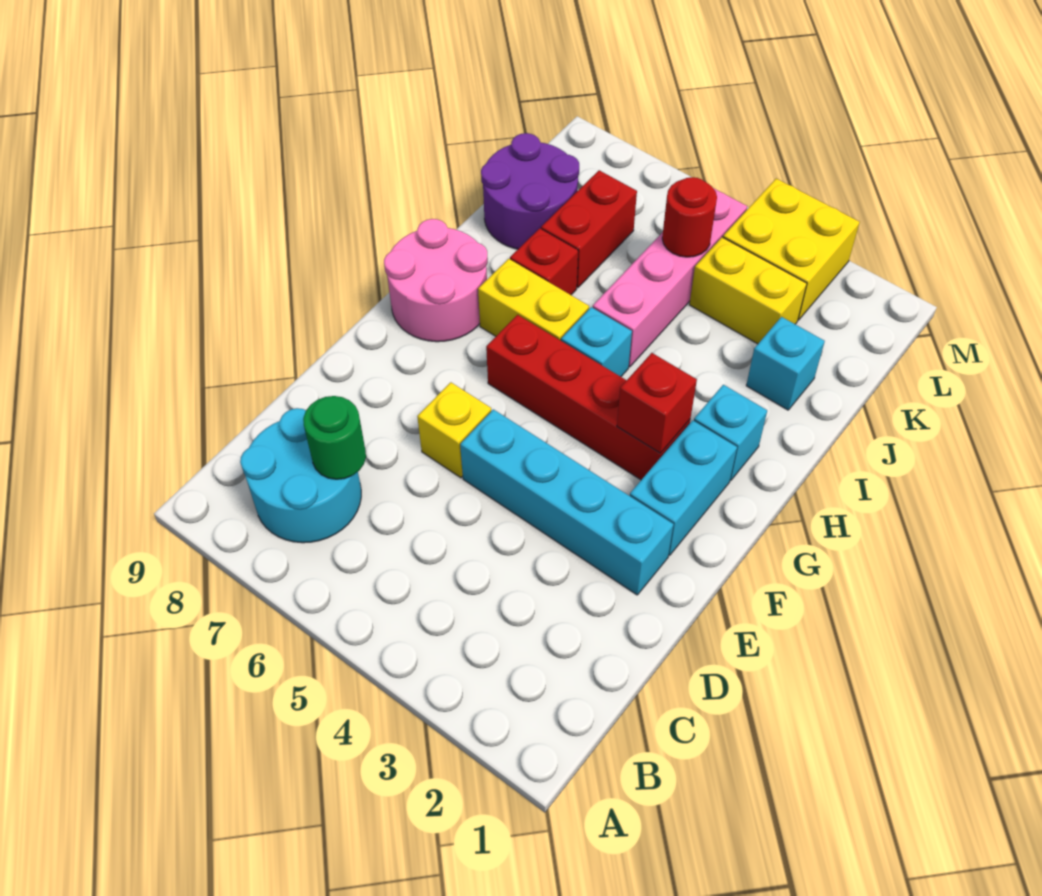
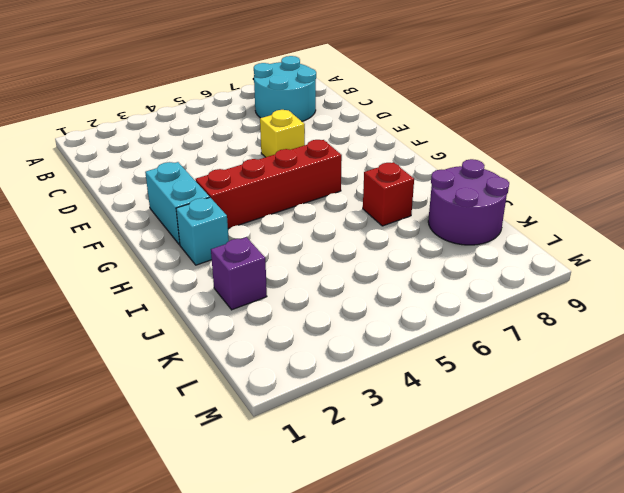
purple brick J2 level 1 -> cyan brick J2 level 1
none -> cyan brick E2:E5 level 1
none -> pink round brick G8:H9 level 1
none -> cyan brick H5 level 1

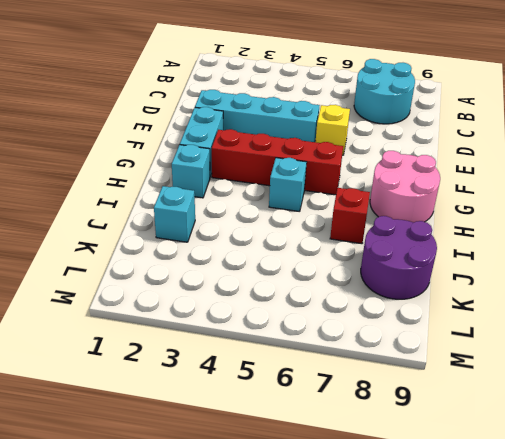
none -> yellow brick H6:H7 level 1
none -> pink brick I5:L5 level 1
none -> red brick J7:K7 level 1

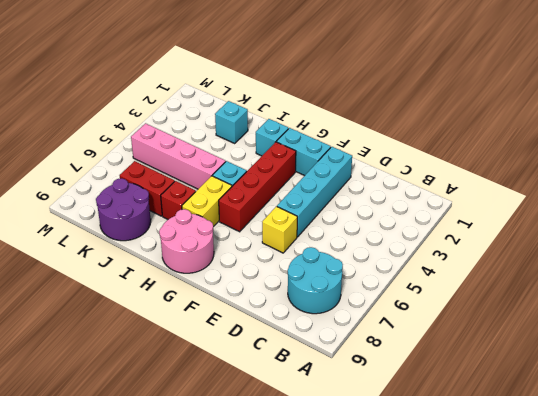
none -> yellow brick K3:K4 level 1
none -> yellow brick L3:M4 level 1
none -> green round brick C7 level 2

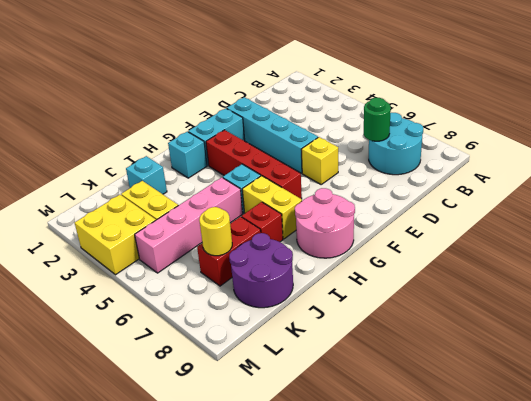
yellow round brick K7 level 2 -> none
none -> red brick G3 level 2
none -> red round brick K5 level 2

